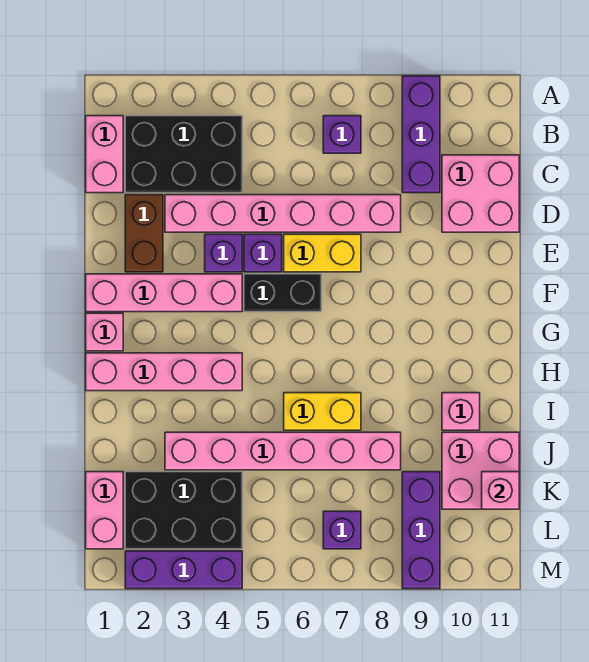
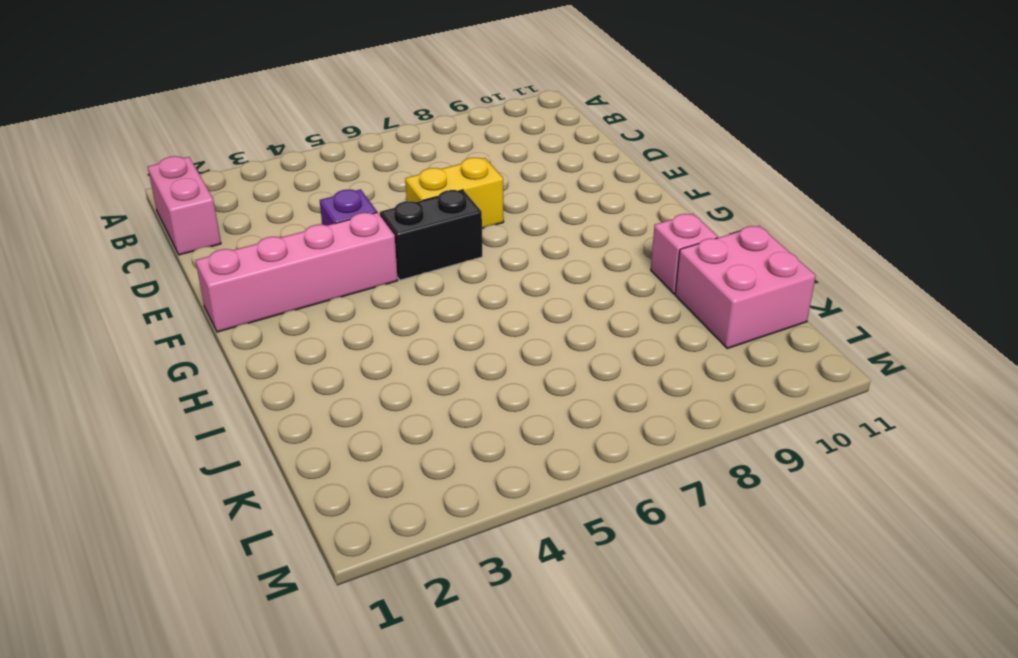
none -> purple brick A9:C9 level 1
none -> black brick B2:C4 level 1
none -> purple brick B7 level 1

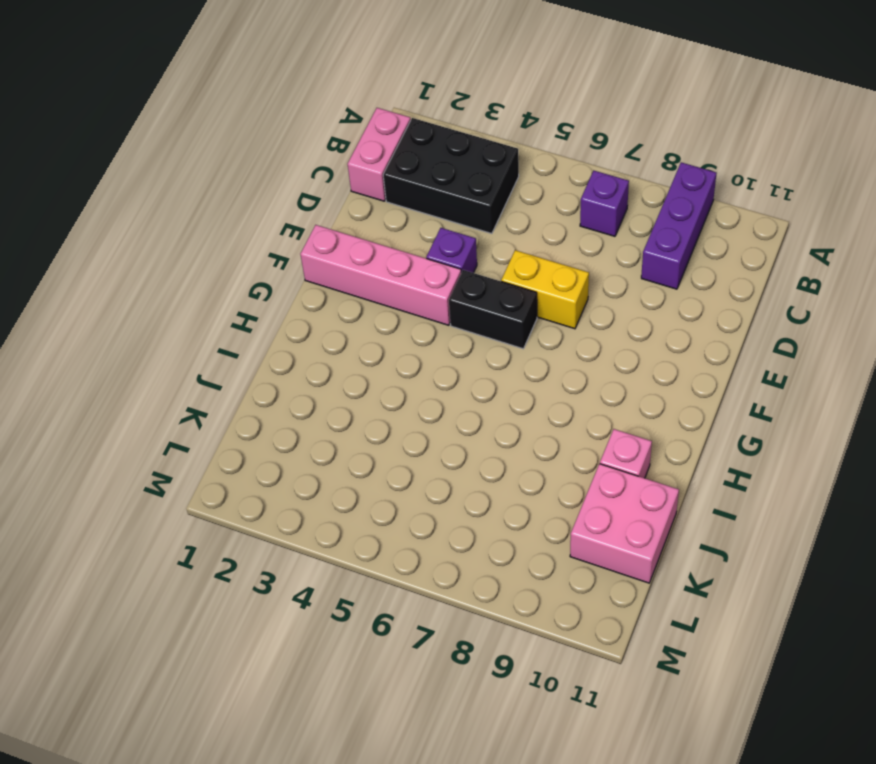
none -> pink brick C10:D11 level 1
none -> brown brick D2:E2 level 1
none -> pink brick D3:D8 level 1

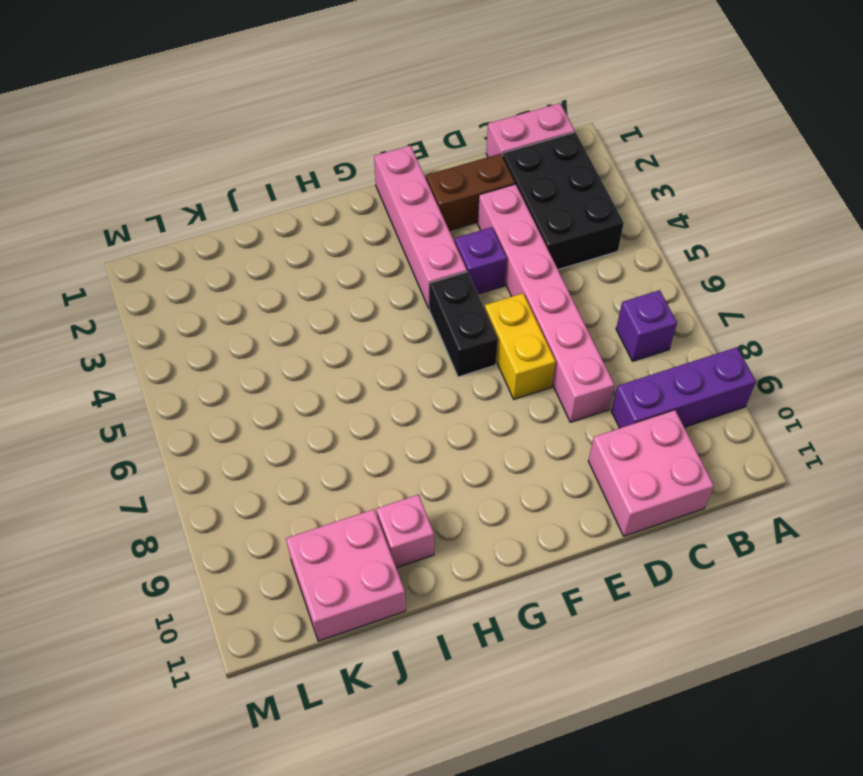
none -> purple brick E5 level 1
none -> pink brick G1 level 1
none -> pink brick H1:H4 level 1

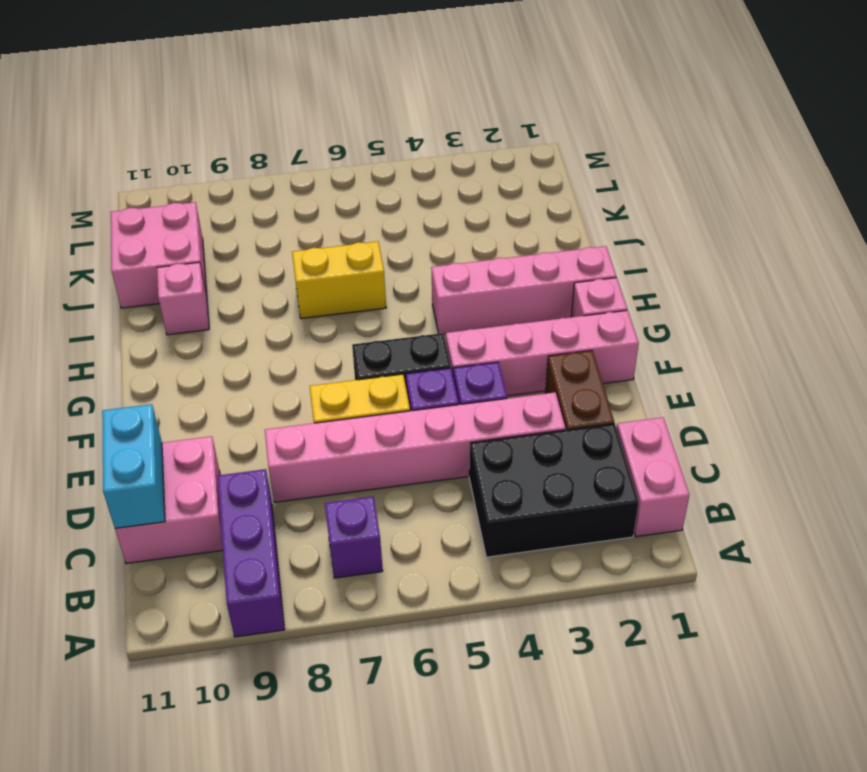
cyan brick C11:D11 level 2 -> none
none -> pink brick J3:J8 level 1
none -> pink brick K1:L1 level 1
none -> black brick K2:L4 level 1

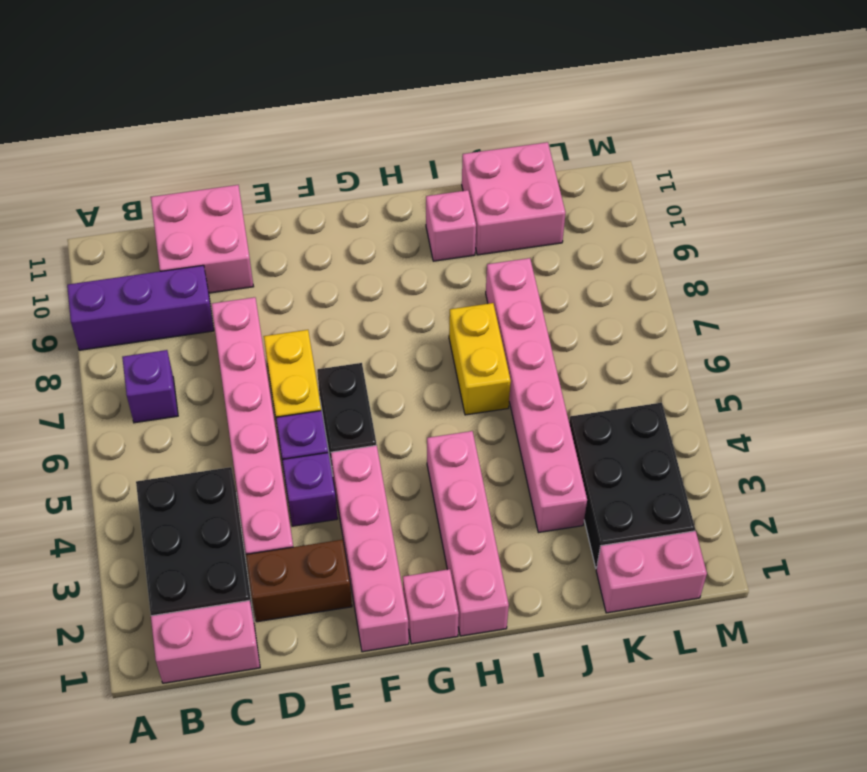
none -> purple brick K9:M9 level 1
none -> purple brick L7 level 1
none -> purple brick M2:M4 level 1

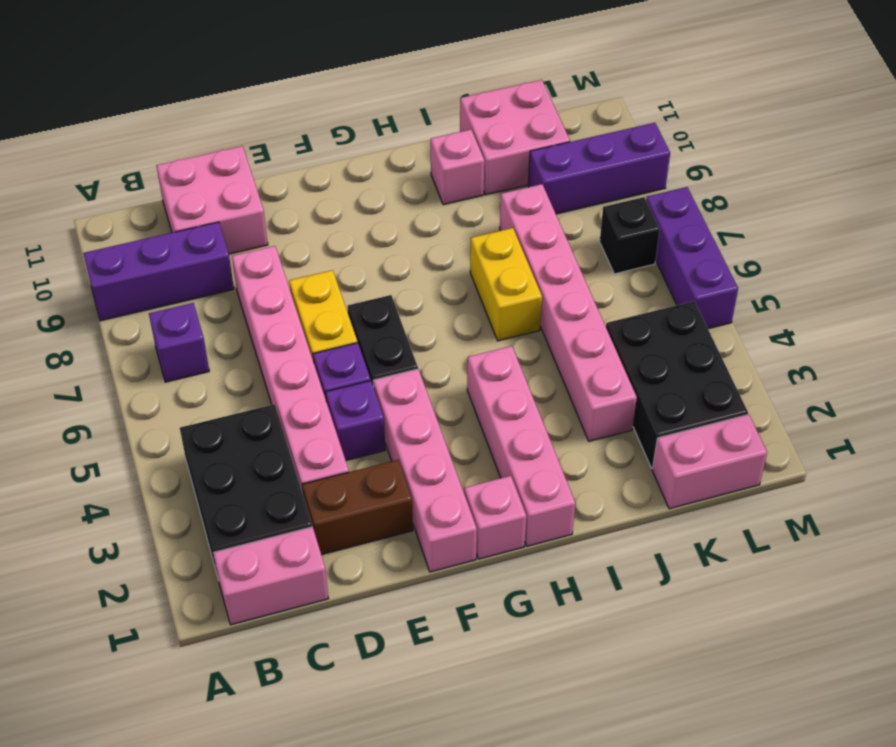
black brick L7 level 1 -> purple brick L7 level 1
purple brick M5:M7 level 1 -> purple brick M2:M4 level 1
none -> pink brick K11 level 2

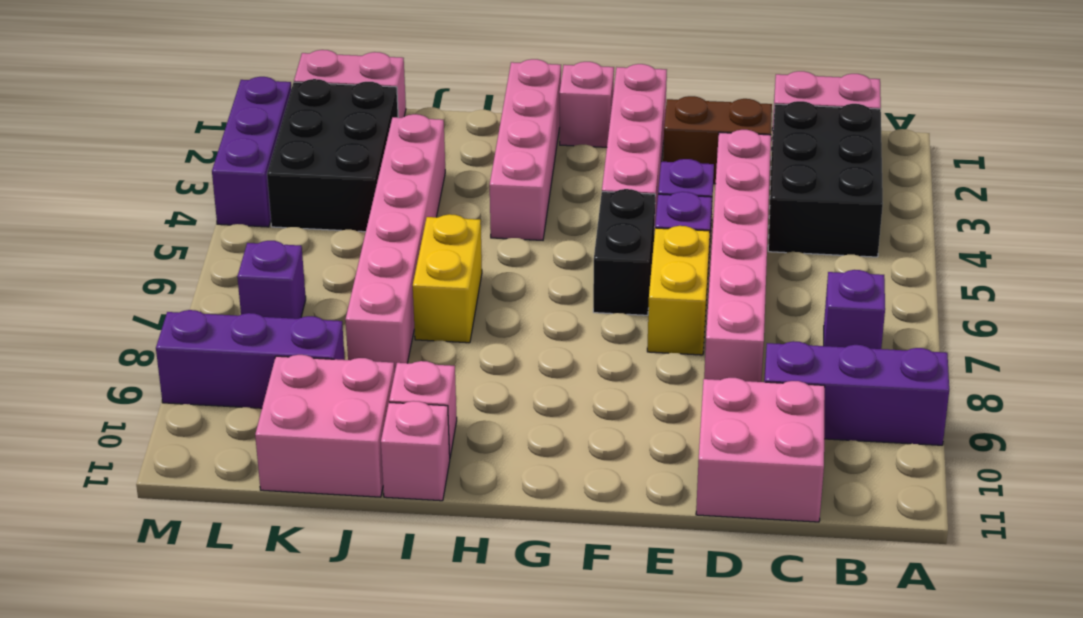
pink brick I11 level 1 -> pink brick K11 level 2

